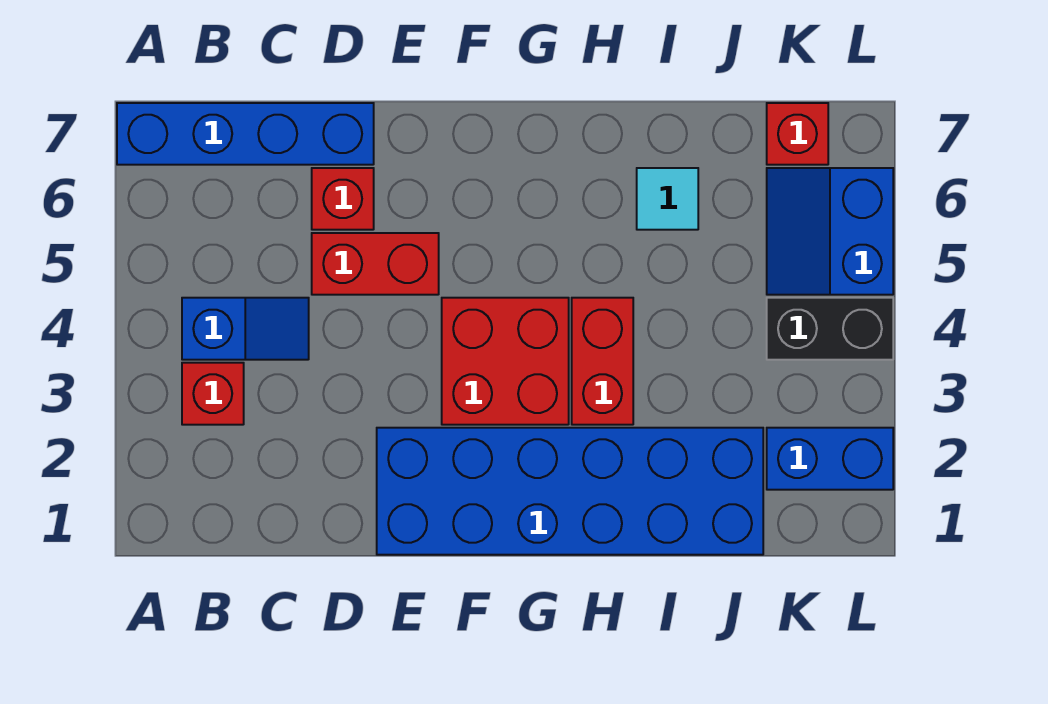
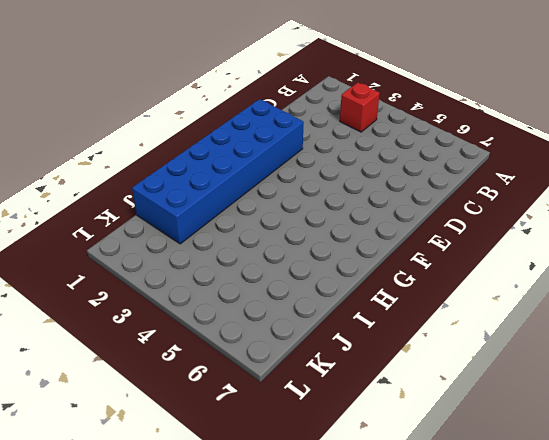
none -> blue brick A7:D7 level 1
none -> blue slope B4:C4 level 1 top B
none -> red brick D5:E5 level 1

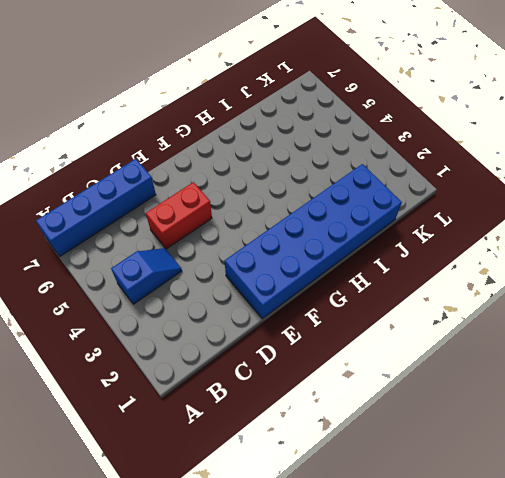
none -> red brick B3 level 1
none -> red brick D6 level 1
none -> red brick F3:G4 level 1

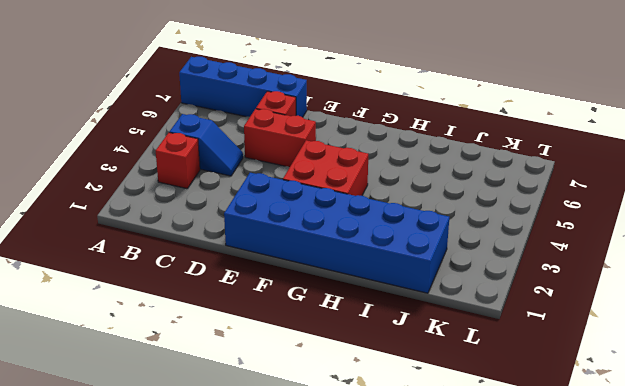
none -> red brick H3:H4 level 1
none -> cyan tile I6 level 1
none -> blue brick K2:L2 level 1

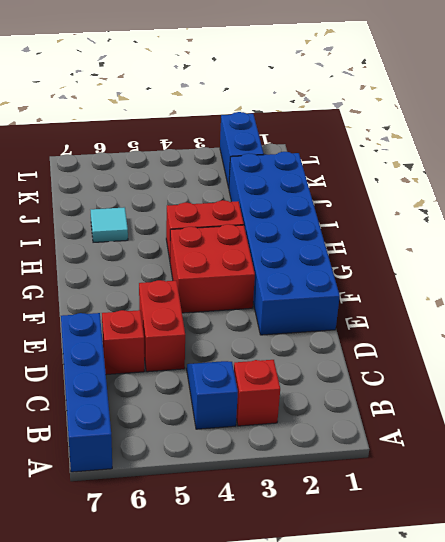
none -> black brick K4:L4 level 1
none -> blue slope K5:L6 level 1 top L
none -> red brick K7 level 1

